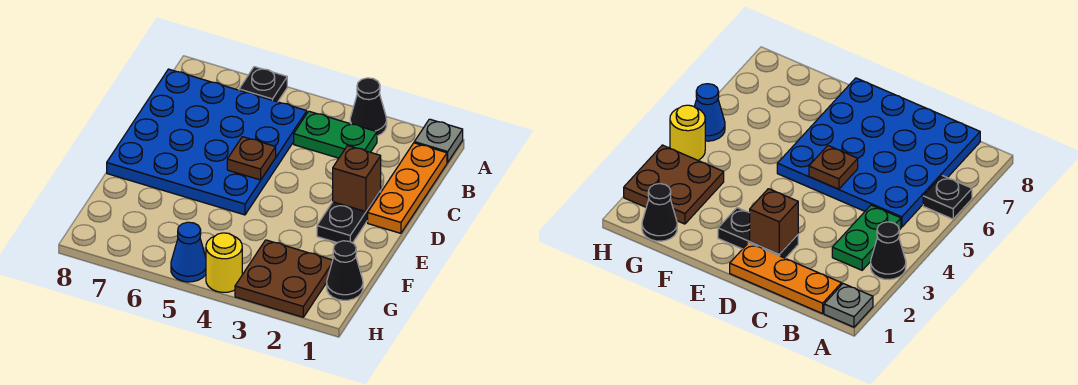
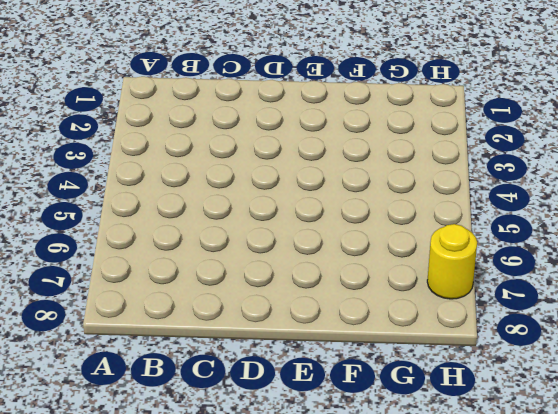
yellow round brick H7 level 1 -> yellow round brick H4 level 1
none -> grey plate A1 level 1
none -> black cone A3 level 1
none -> black plate A6 level 1

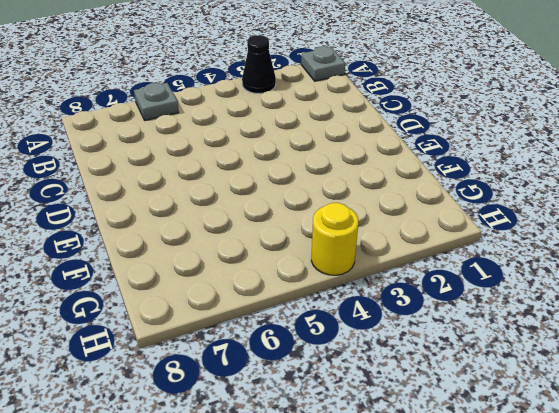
grey plate A6 level 1 -> black plate A6 level 1
none -> orange plate B1:D1 level 1
none -> green plate B3:B4 level 1
none -> blue plate B5:E8 level 1

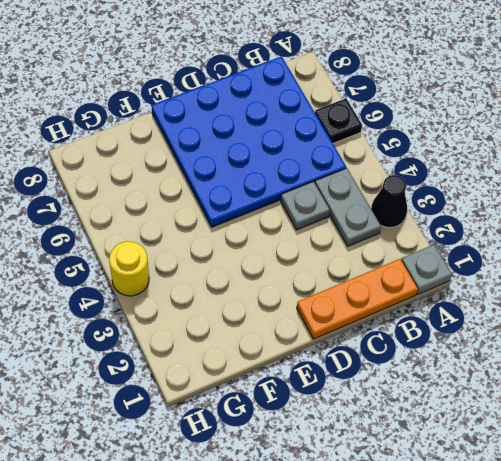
grey plate B3:B4 level 1 -> green plate B3:B4 level 1
grey plate C4 level 1 -> none
none -> black plate D2:E2 level 1
none -> black cone G1 level 1
none -> brown plate G2:H3 level 1

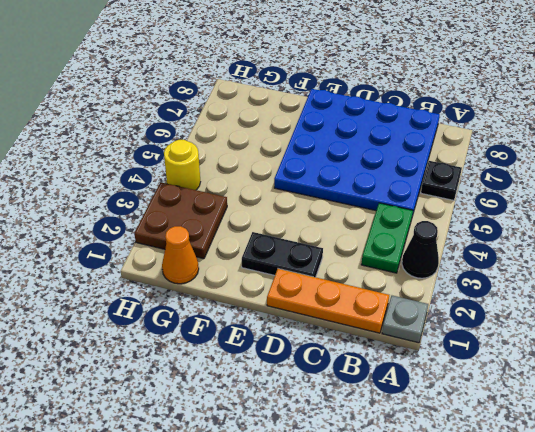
orange cone G1 level 1 -> black cone G1 level 1
none -> blue cone H5 level 1
none -> brown brick D2 level 2
none -> brown plate D5 level 2

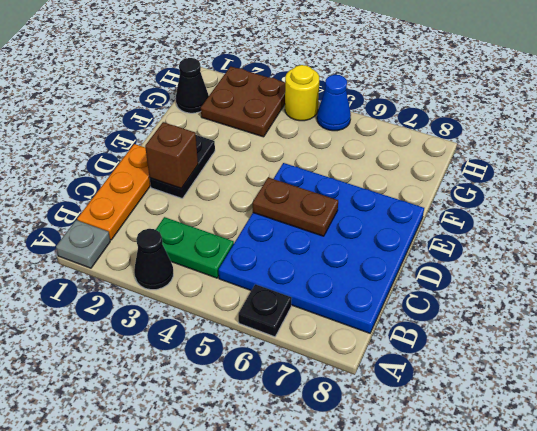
brown plate D5:D6 level 2 -> brown plate D5 level 2

